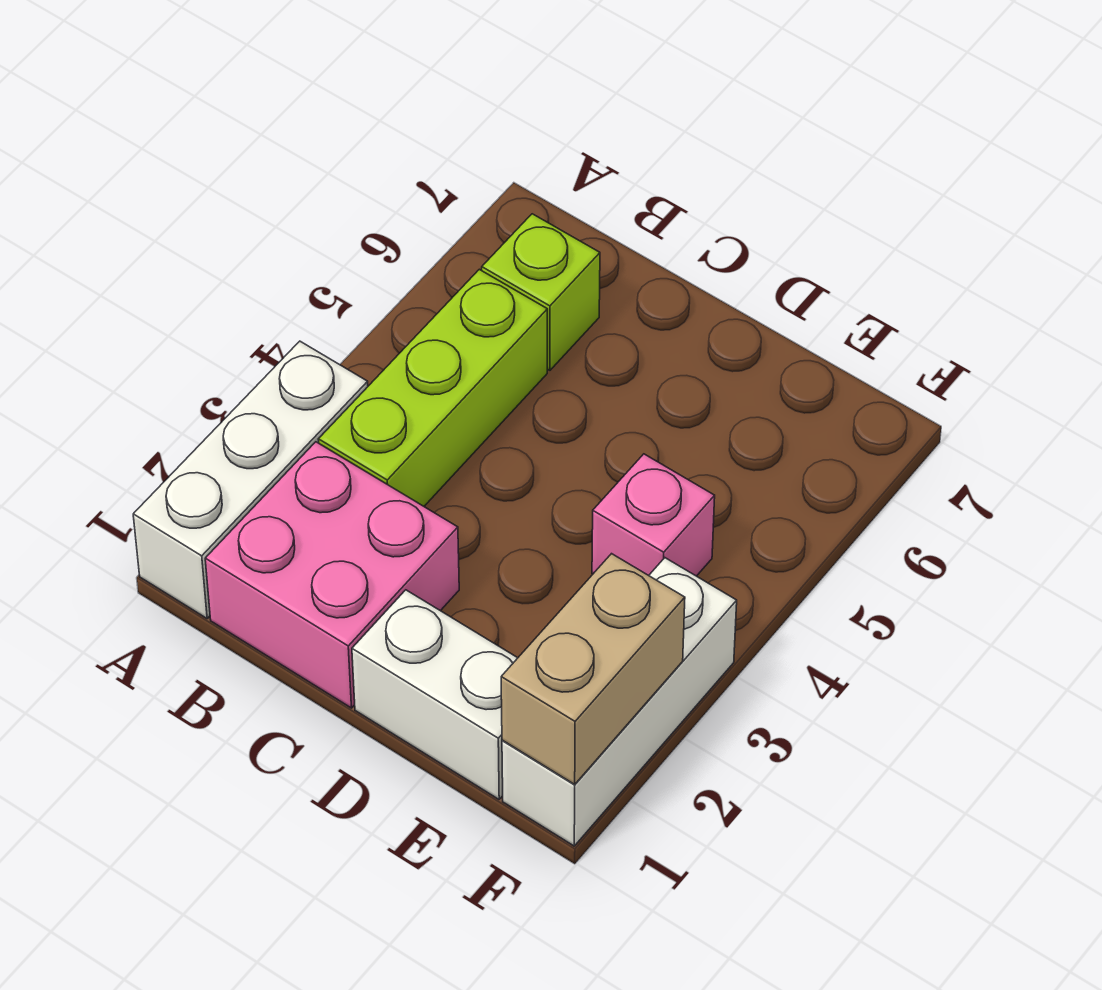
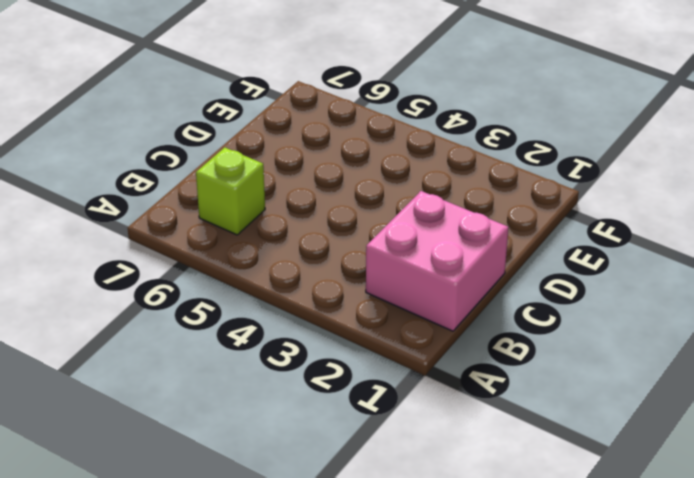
none -> white brick A1:A3 level 1
none -> lime brick B3:B5 level 1

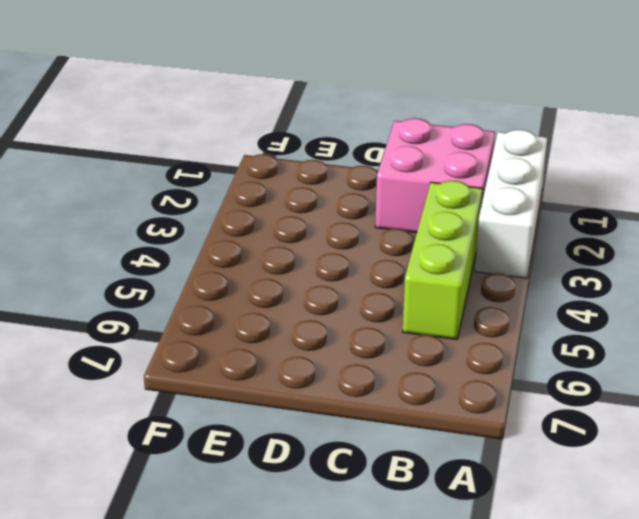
none -> lime brick B6 level 1
none -> white brick D1:E1 level 1

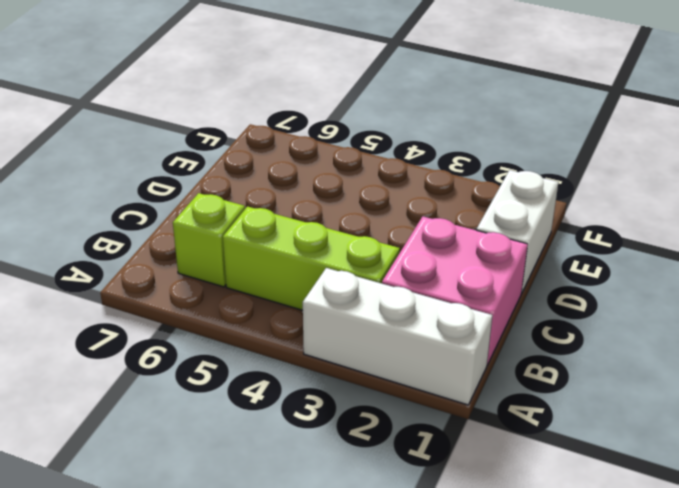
none -> pink brick E4 level 1
none -> white brick F1:F3 level 1

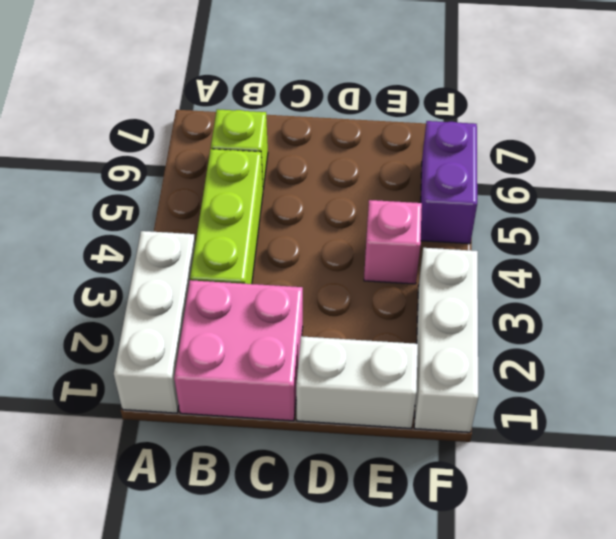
purple brick F5:F6 level 1 -> none
none -> tan brick F1:F2 level 2

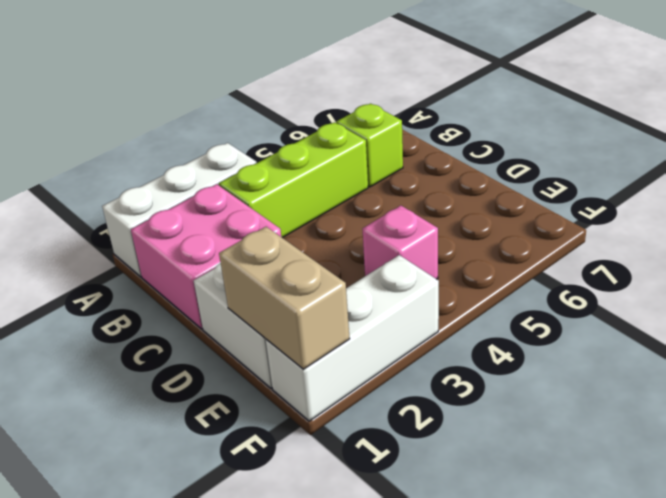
tan brick E1:F1 level 2 -> tan brick F1:F2 level 2

